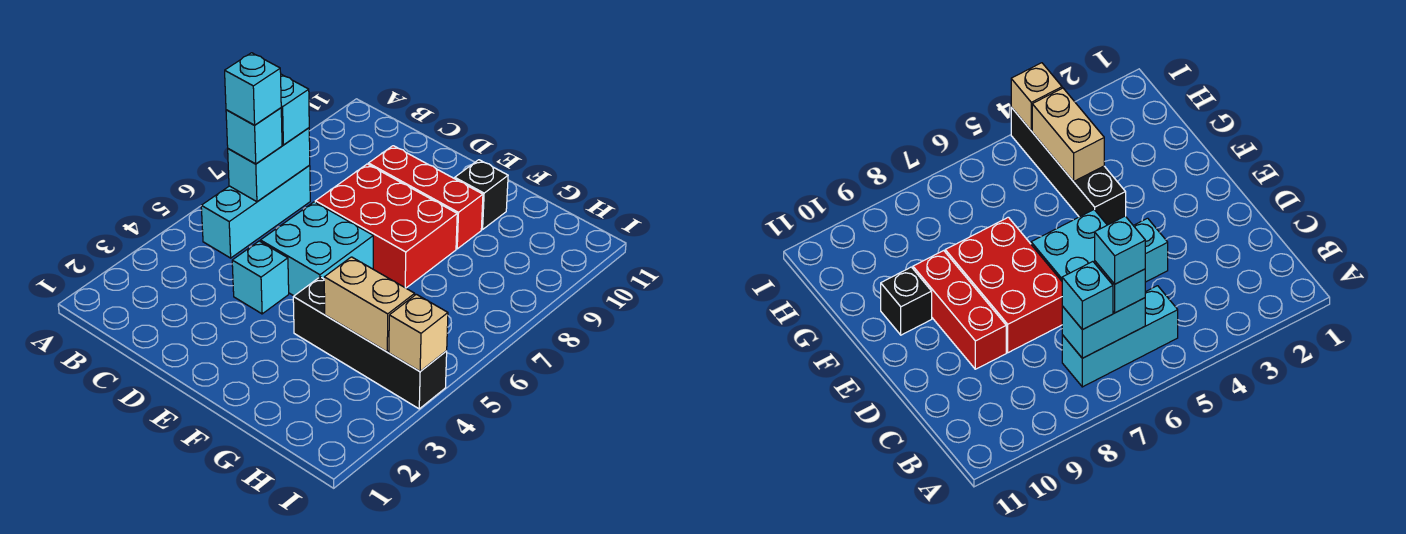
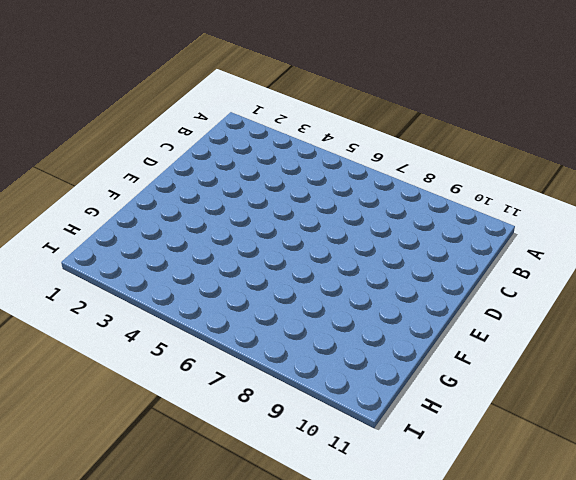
none -> cyan brick B5:B7 level 1
none -> cyan brick D4 level 1
none -> cyan brick D5:E6 level 1

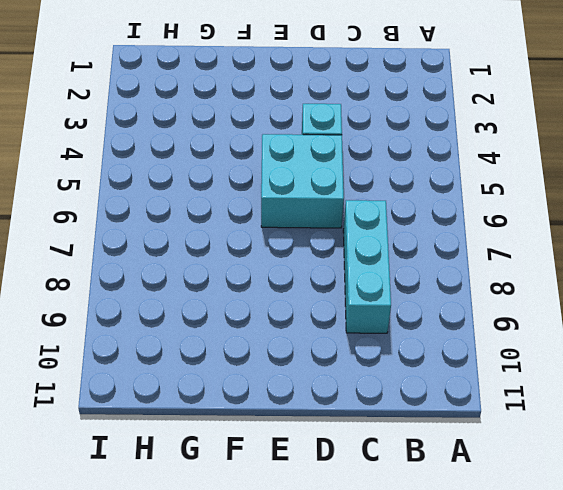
cyan brick C7:C9 level 1 -> cyan brick B5:B7 level 1
none -> red brick D7:F8 level 1
none -> red brick D9:F9 level 1
none -> black brick F4:I4 level 1

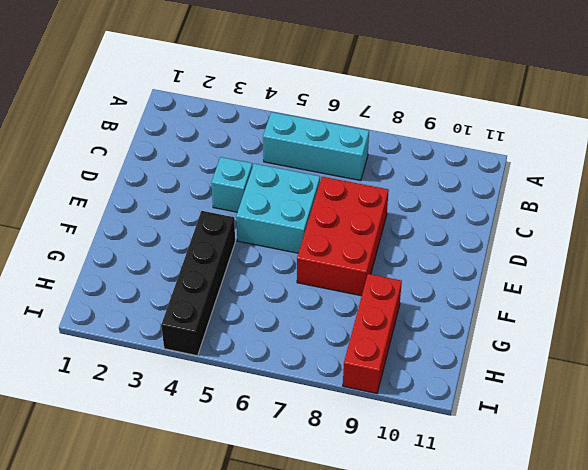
red brick G9:I9 level 1 -> red brick D9:F9 level 1
none -> black brick F10 level 1
none -> cyan brick B6:B7 level 2
none -> tan brick G4:H4 level 2

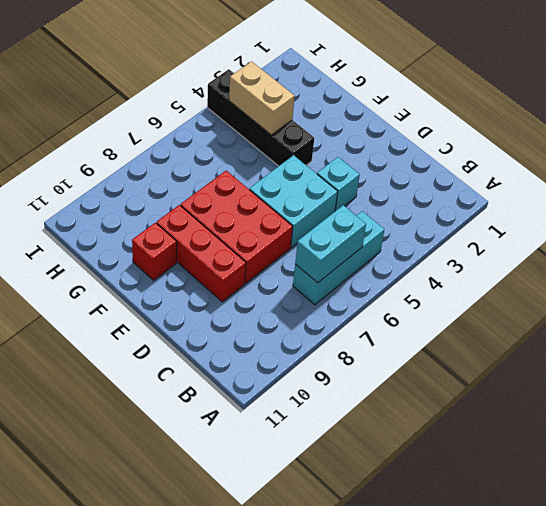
red brick F10 level 1 -> black brick F10 level 1
none -> tan brick I4 level 2
none -> cyan brick B6 level 3
none -> cyan brick B7 level 3

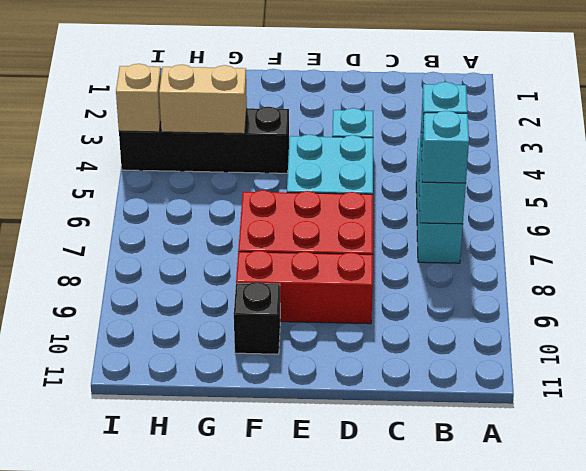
none -> cyan brick B6 level 4

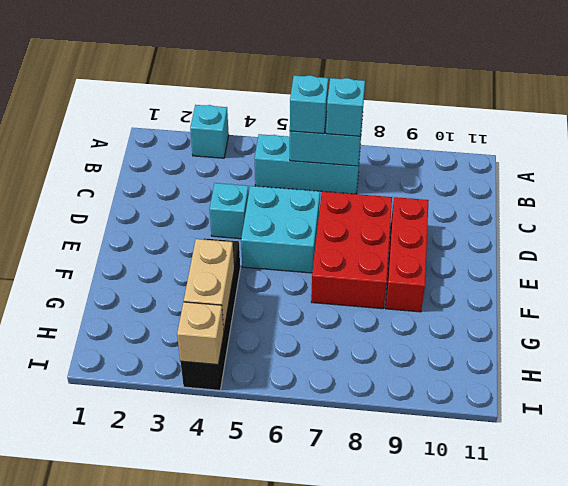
cyan brick A3 level 1 -> cyan brick B6 level 4
none -> black brick F10 level 1

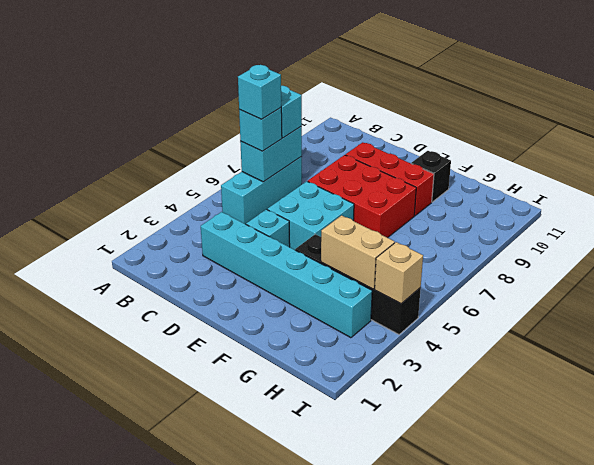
cyan brick C3:H3 level 1 -> none

